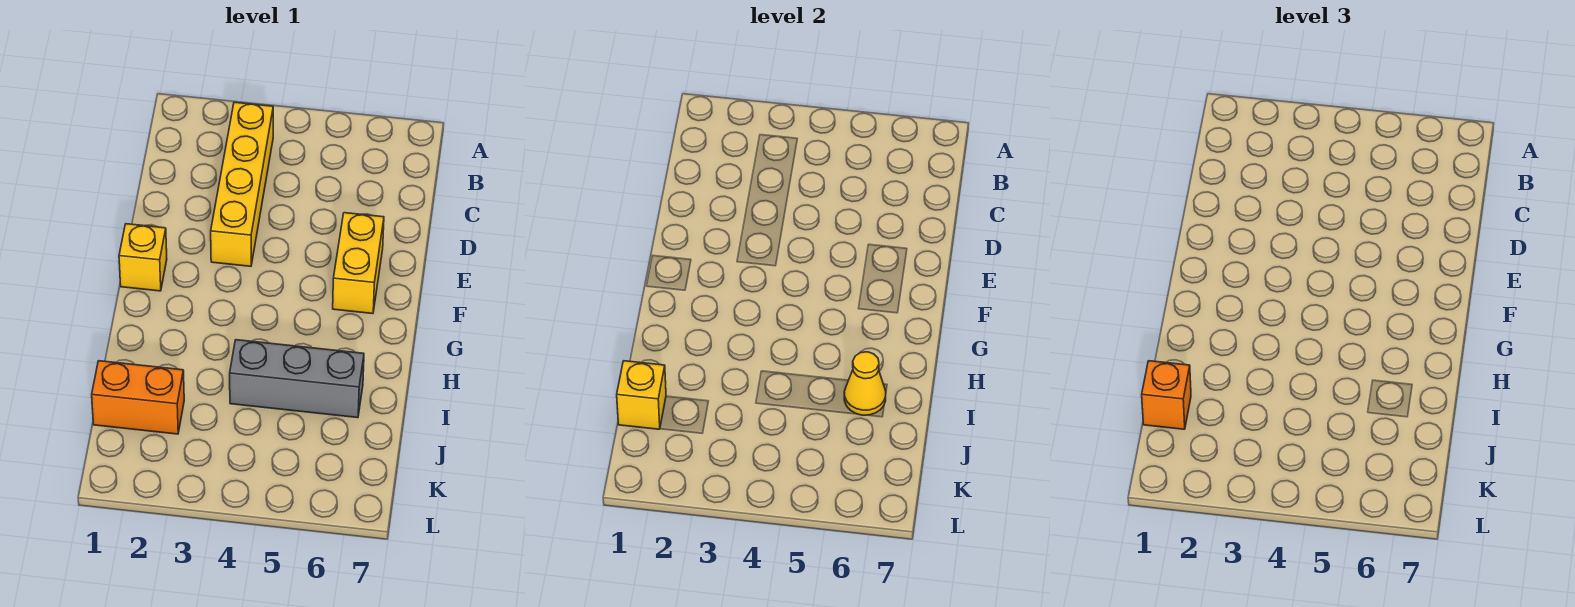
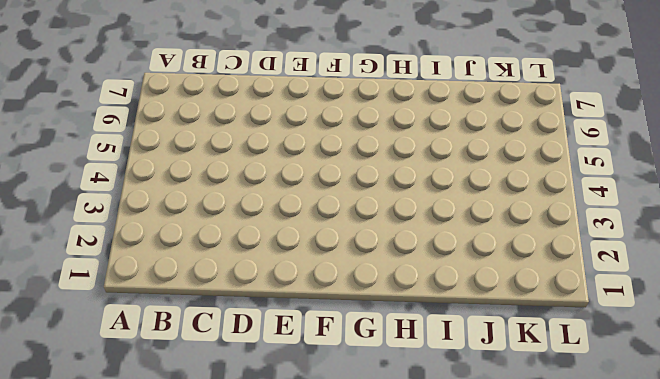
none -> yellow brick B3:E3 level 1
none -> yellow brick E6:F6 level 1

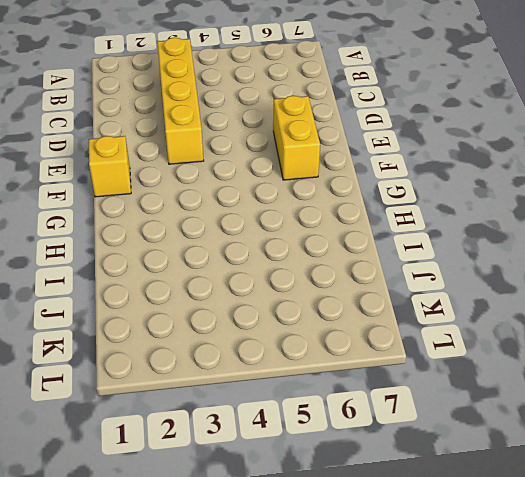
none -> grey brick I4:I6 level 1
none -> orange brick J1:J2 level 1

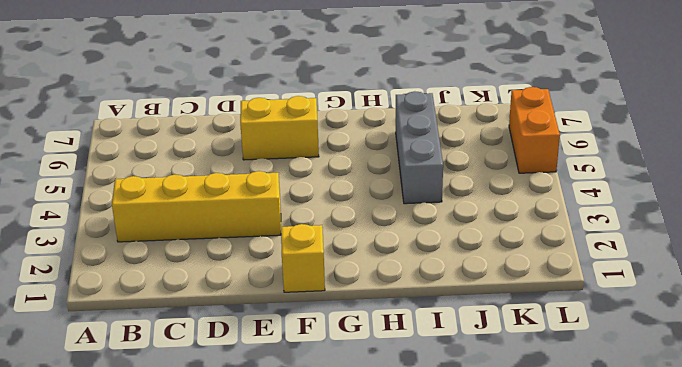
orange brick L5:L6 level 1 -> orange brick J1:J2 level 1
none -> yellow cone I6 level 2
none -> yellow brick J1 level 2

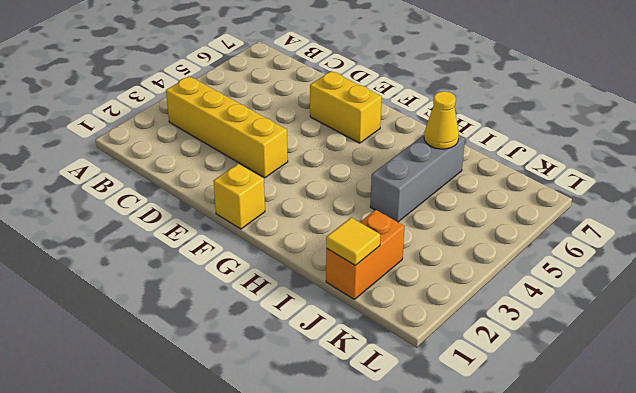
yellow tile J1 level 2 -> yellow brick J1 level 2
none -> orange brick J1 level 3

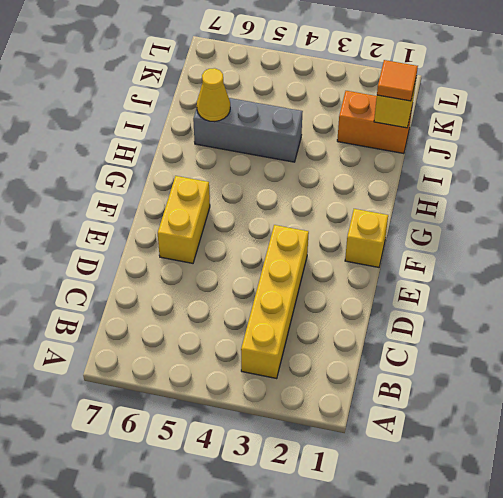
orange tile J1 level 3 -> orange brick J1 level 3

